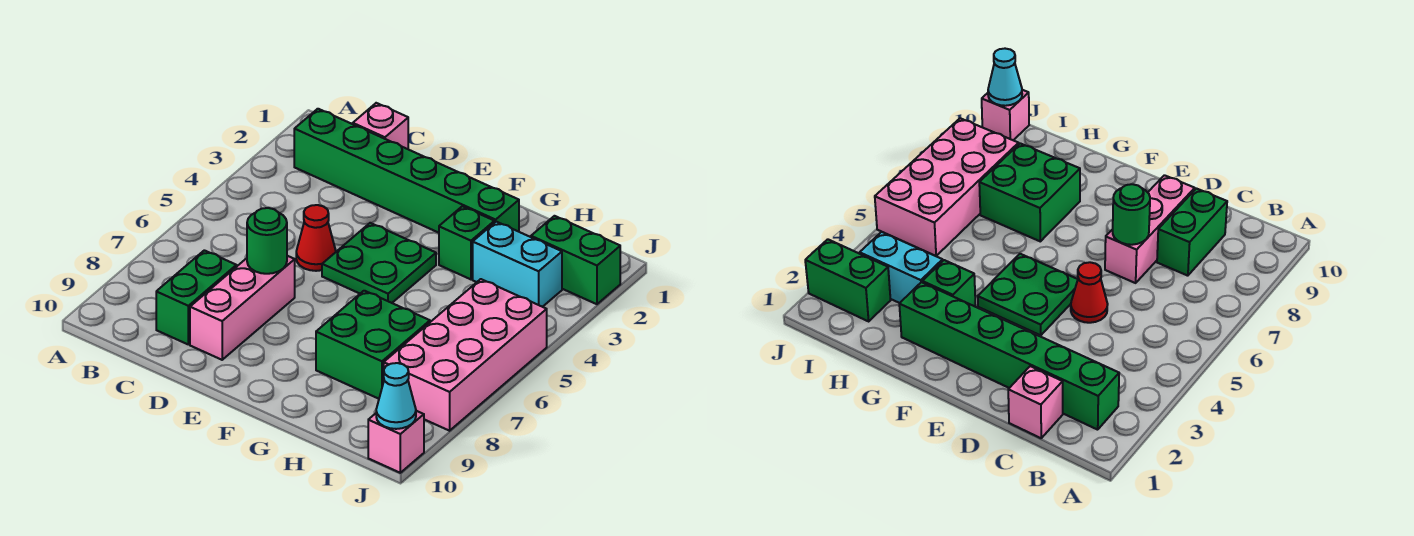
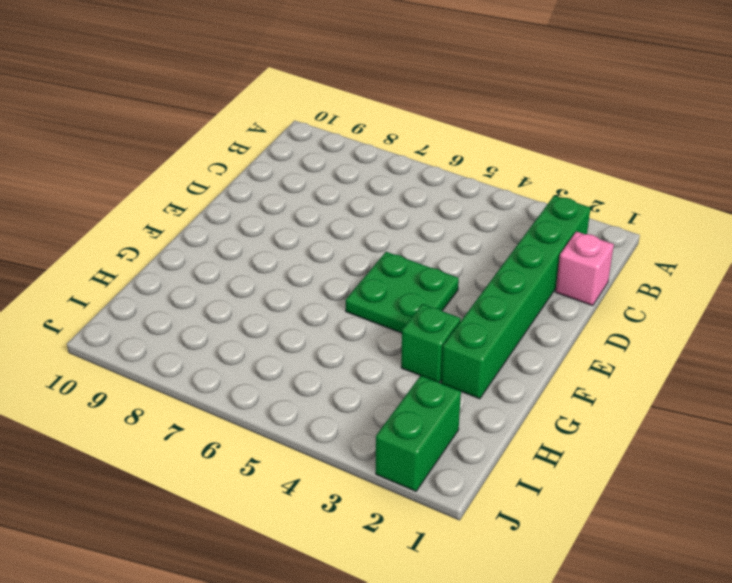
none -> green brick C8:C9 level 1
none -> red cone D5 level 1
none -> pink brick D7:D9 level 1

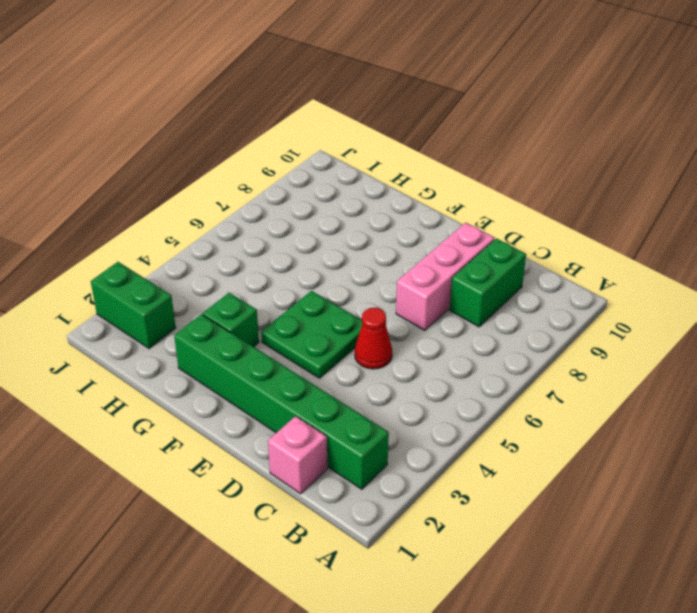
none -> green brick G7:H8 level 1
none -> cyan brick H3:I3 level 1
none -> pink brick I5:J8 level 1

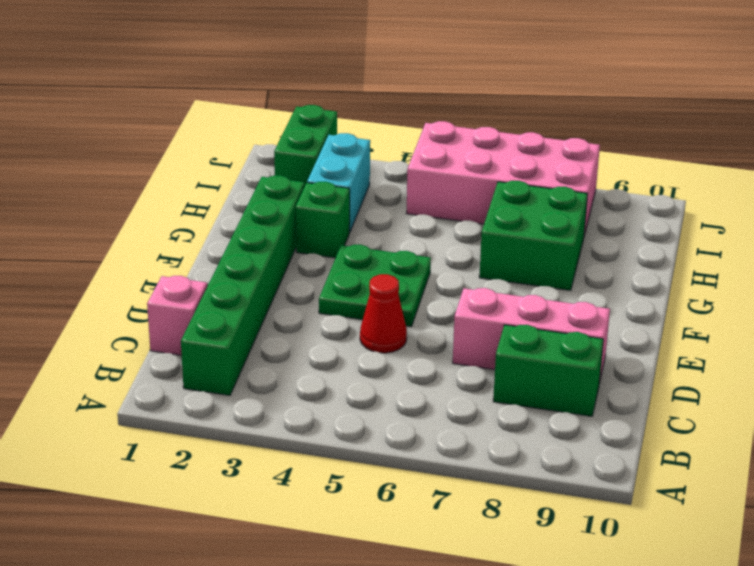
none -> pink brick J10 level 1
none -> green round brick D7 level 2
none -> cyan cone J10 level 2

